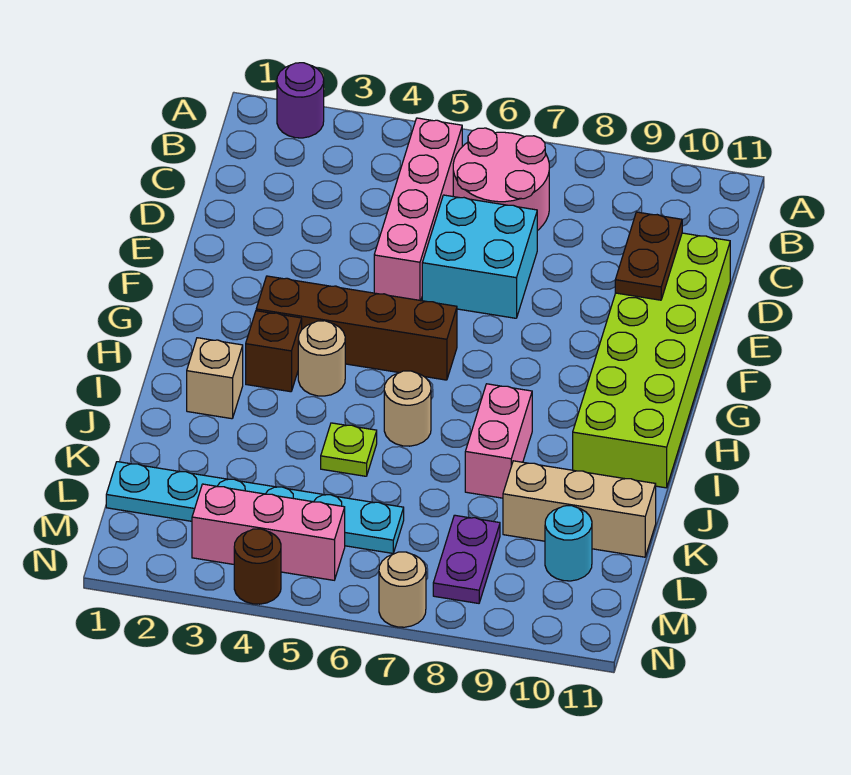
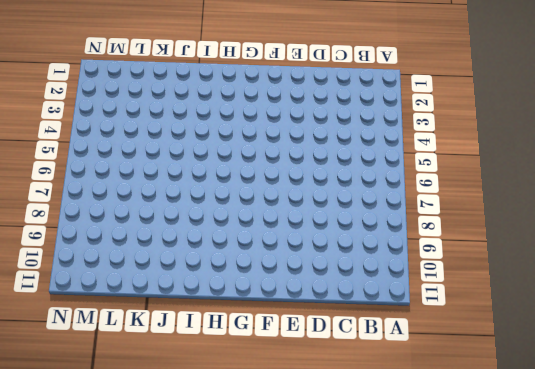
none -> purple round brick A2 level 1
none -> pink brick B5:E5 level 1
none -> pink round brick B6:C7 level 1

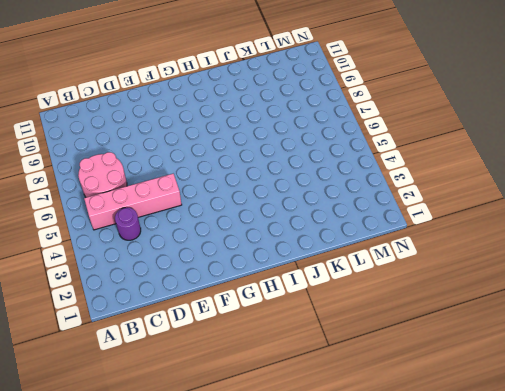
purple round brick C4 level 1 -> purple round brick A2 level 1
none -> cyan brick D6:E7 level 1
none -> lime brick D10:I11 level 1
none -> brown brick G3:G6 level 1

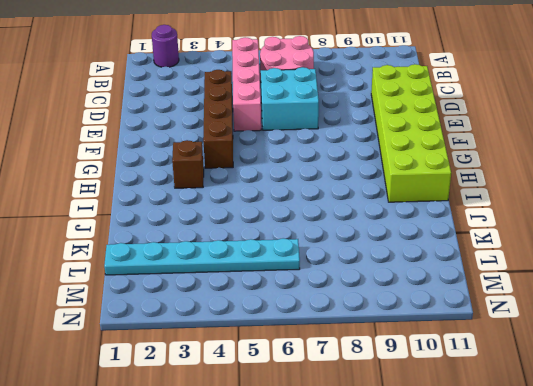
brown brick D4:G4 level 1 -> brown brick G3:G6 level 1
none -> tan round brick H4 level 1
none -> tan brick I2 level 1
none -> tan round brick I6 level 1

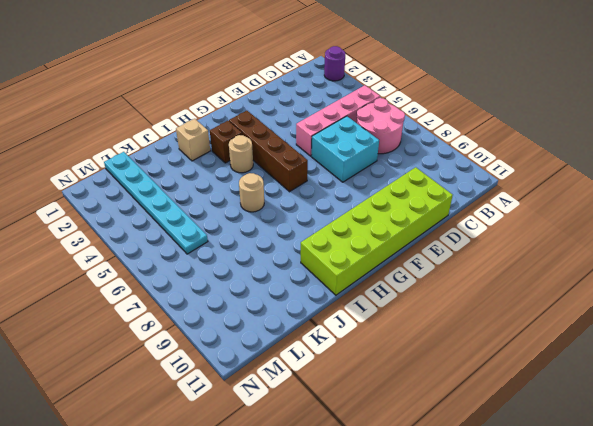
none -> pink brick I8:J8 level 1
none -> lime plate J5 level 1
none -> tan brick K9:K11 level 1

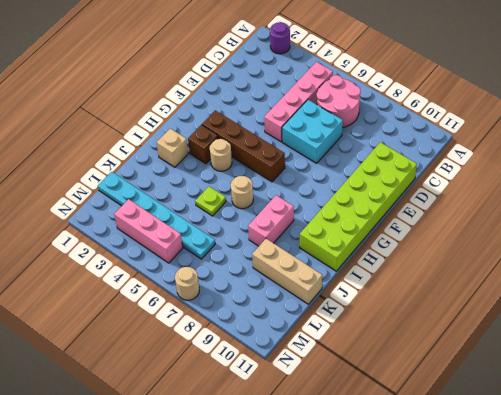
none -> purple plate L8:M8 level 1
none -> cyan round brick L10 level 1
none -> brown round brick N4 level 1

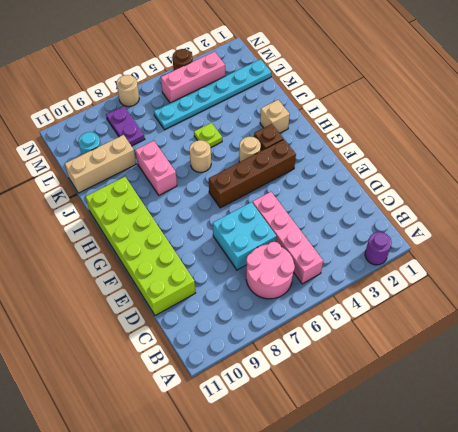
none -> brown plate D10:E10 level 2

